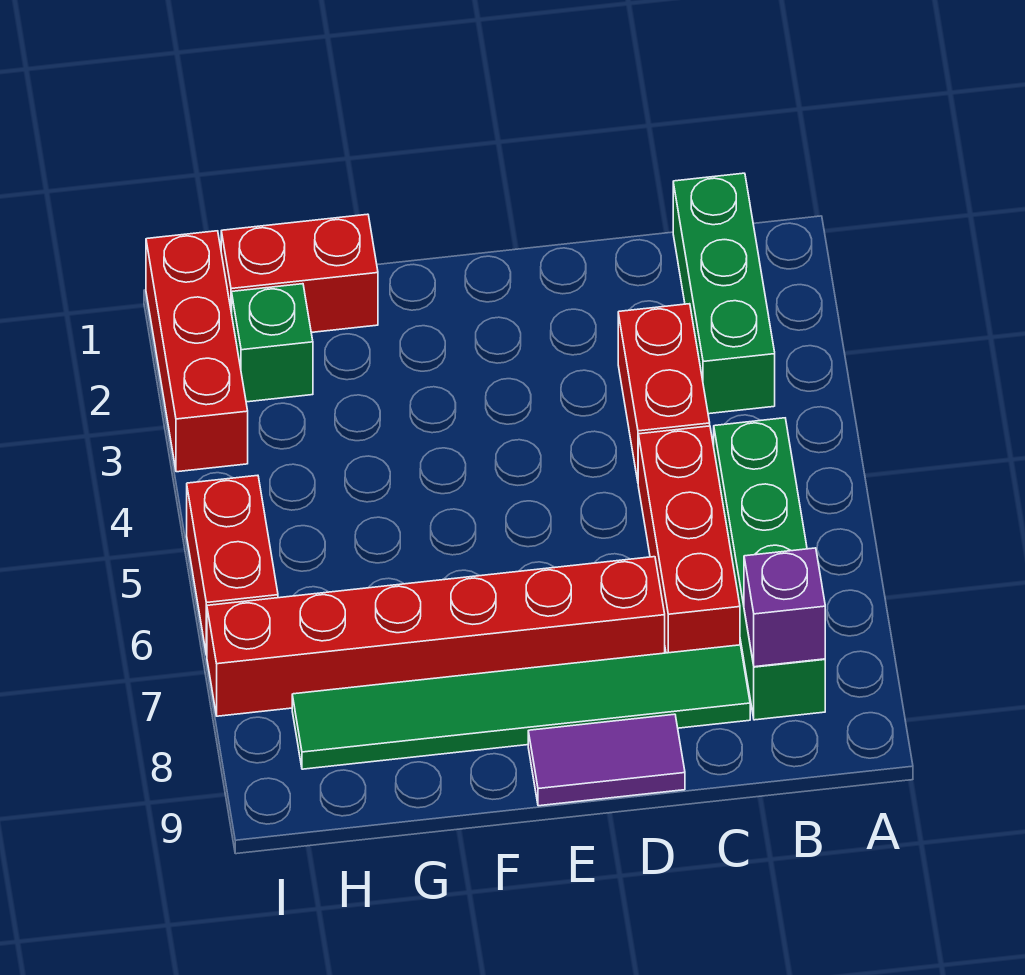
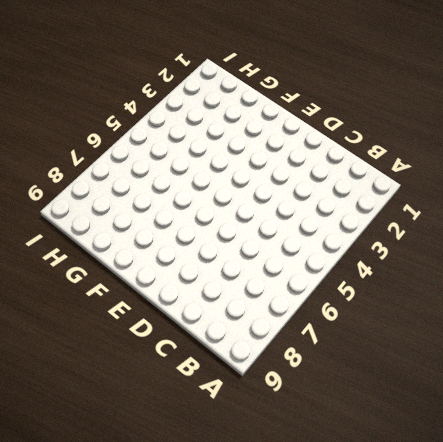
none -> green brick B1:B3 level 1
none -> green brick B5:B8 level 1
none -> red brick C3:C4 level 1

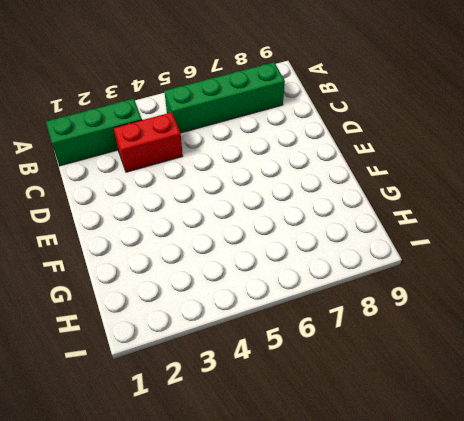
none -> red brick C5:C7 level 1
none -> green tile C8:H8 level 1
none -> red brick D7:I7 level 1

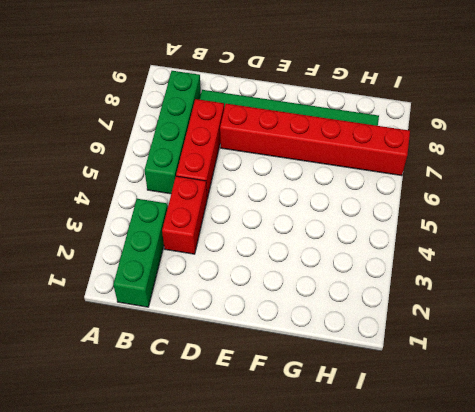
none -> purple tile D9:E9 level 1
none -> red brick G1:H1 level 1
none -> green brick H2 level 1

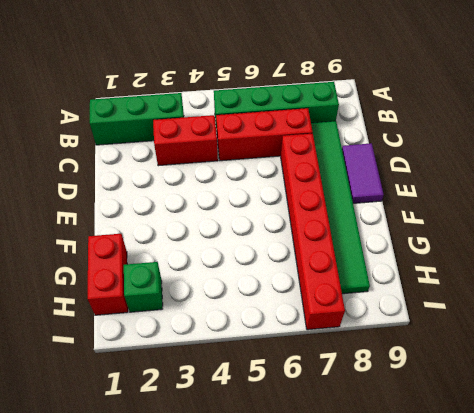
none -> red brick I1:I3 level 1
none -> red brick I5:I6 level 1
none -> purple brick B8 level 2

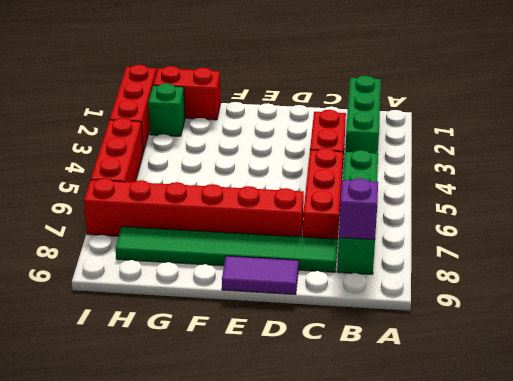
red brick I4:I6 level 1 -> red brick I5:I6 level 1

